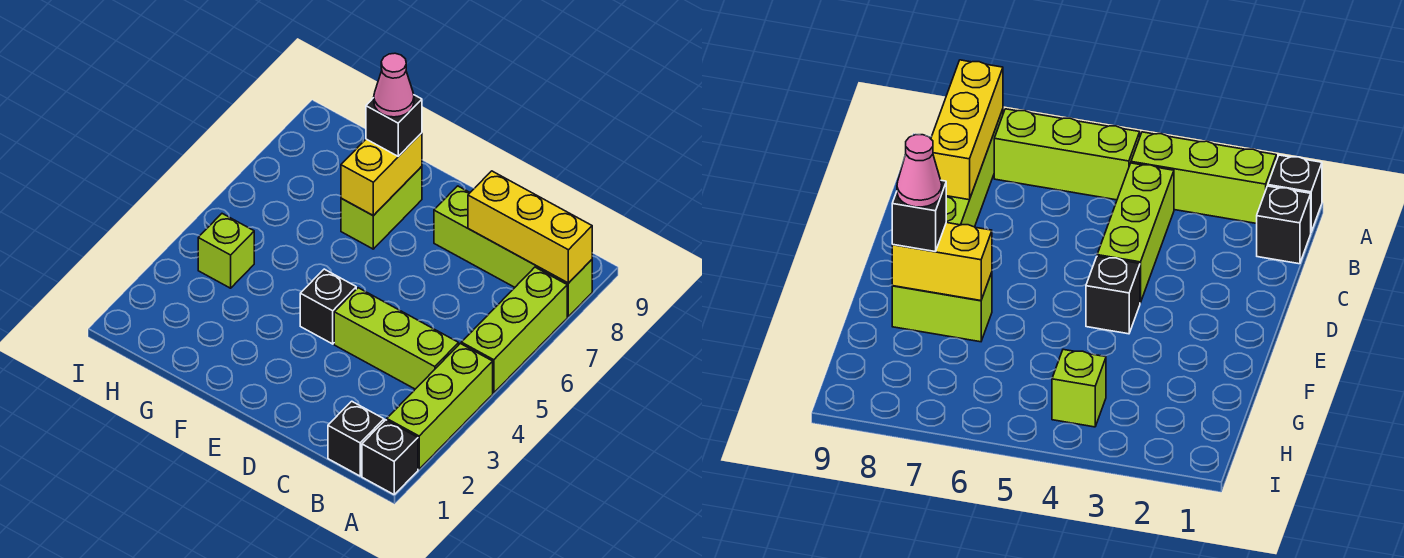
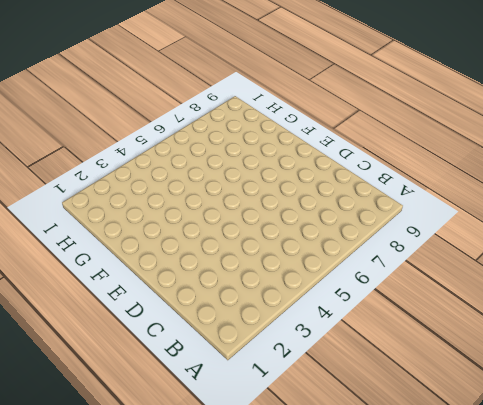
none -> black brick A1 level 1
none -> lime brick A2:A4 level 1
none -> lime brick A5:A7 level 1

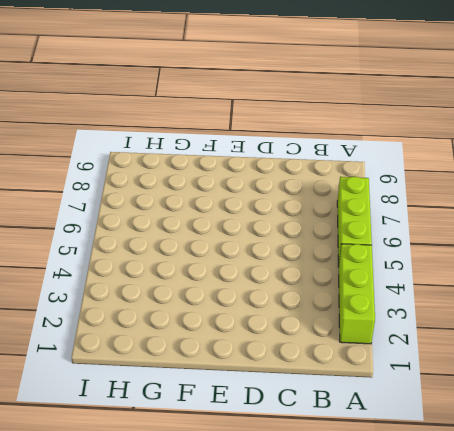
none -> black brick A1 level 1
none -> lime brick A8:D8 level 1
none -> black brick B1 level 1

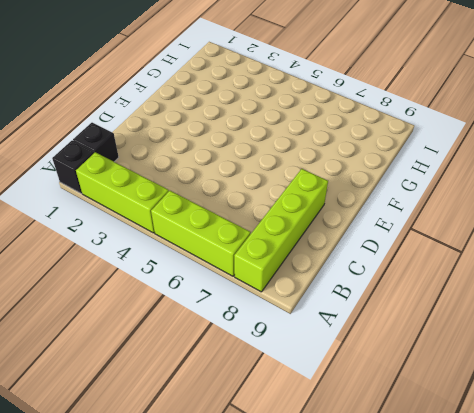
none -> lime brick B4:D4 level 1
none -> black brick E4 level 1
none -> lime brick F7:F8 level 1

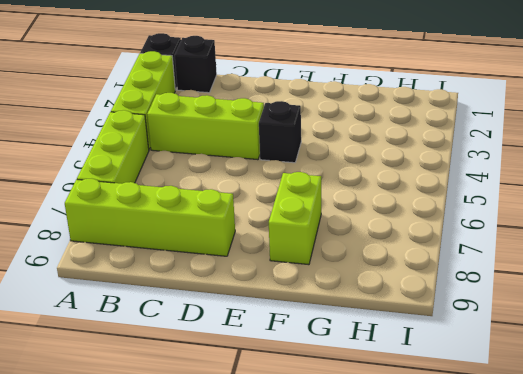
none -> lime brick H4 level 1
none -> yellow brick A8:C8 level 2
none -> yellow brick F7:F8 level 2

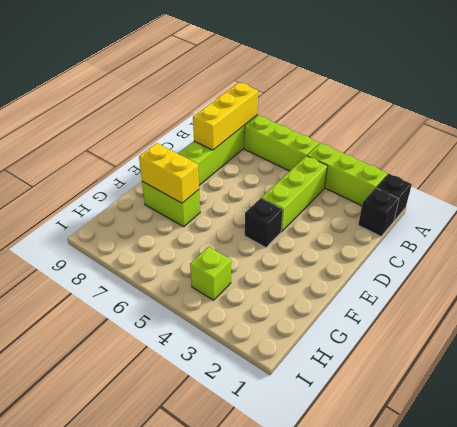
none -> black brick F8 level 3
none -> pink cone F8 level 4

